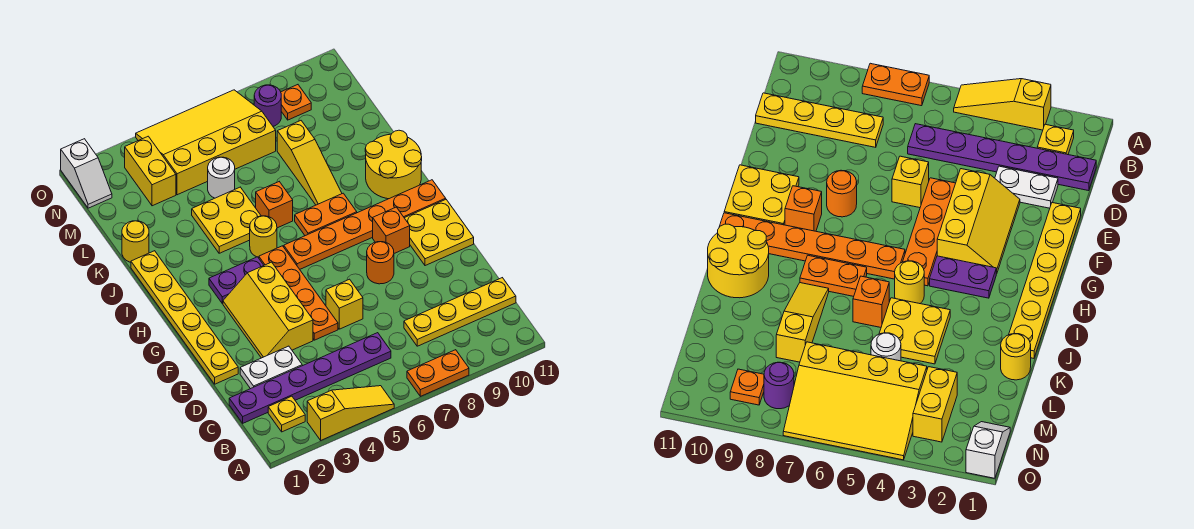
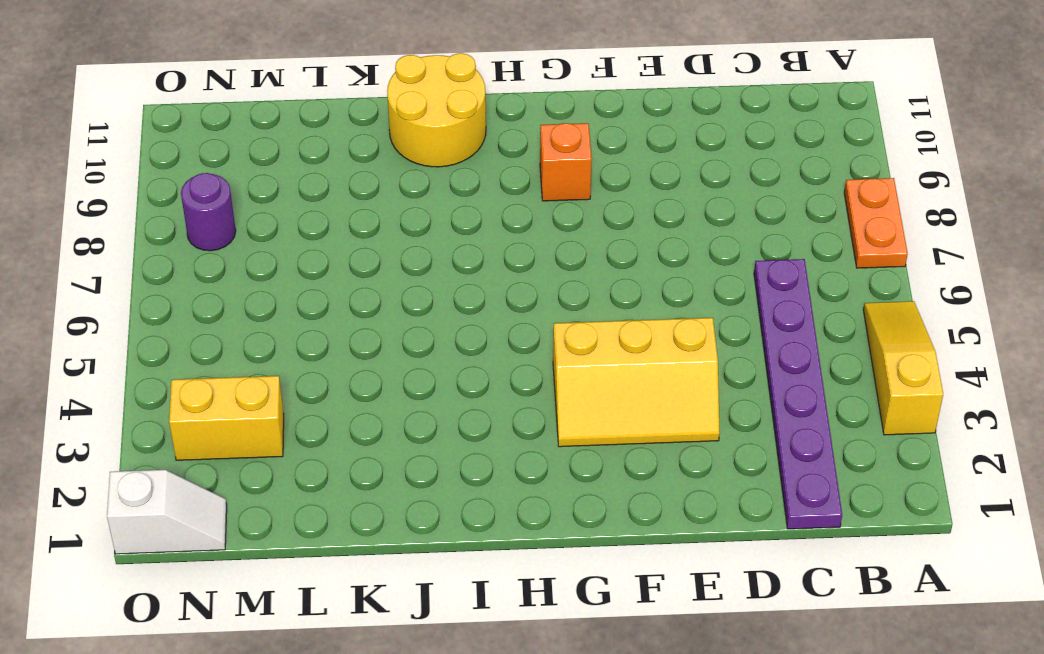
none -> yellow plate B2 level 1
none -> yellow plate C8:C11 level 1
none -> white plate D2:D3 level 1

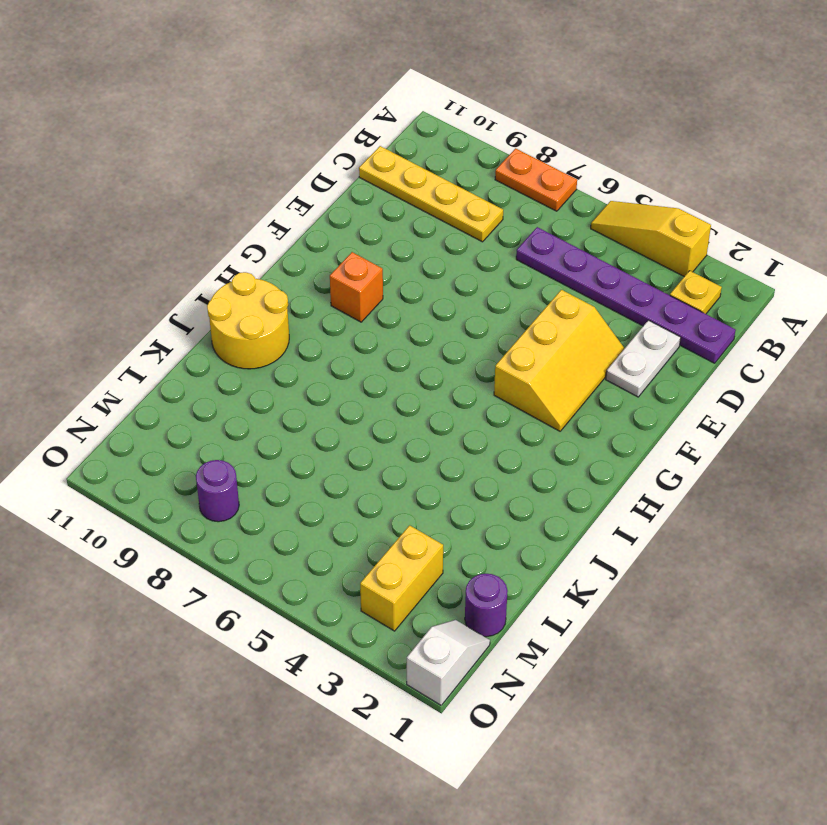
white plate D2:E2 level 1 -> white plate D2:D3 level 1
purple round brick M1 level 1 -> none
none -> yellow plate E1:J1 level 1
none -> orange plate E5:H5 level 1
none -> yellow brick E6 level 1

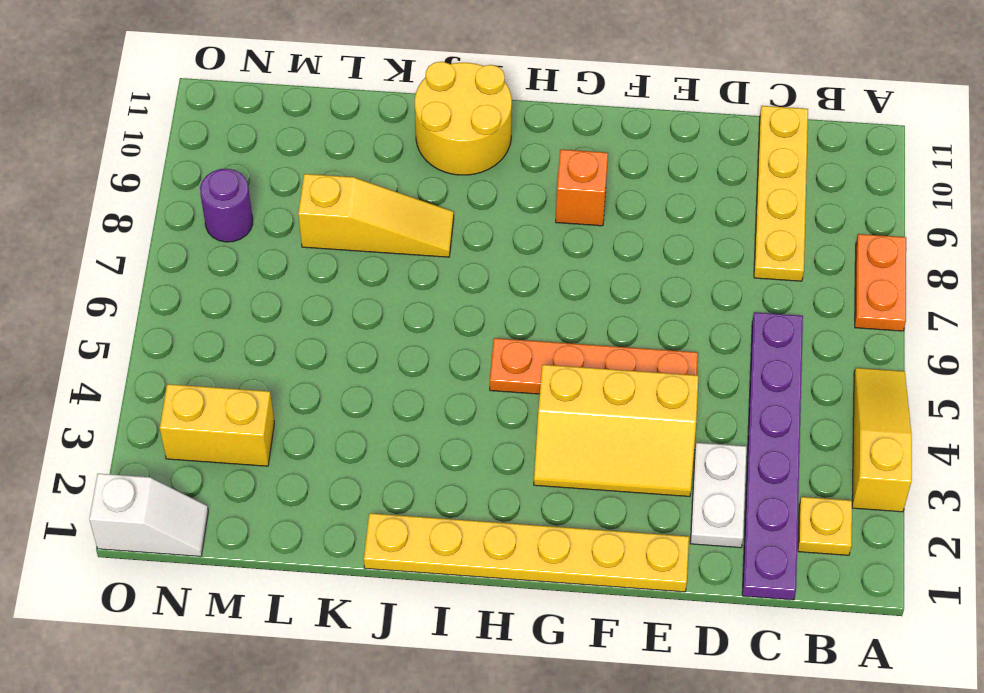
none -> yellow brick E6 level 1
none -> orange round brick F8 level 1
none -> yellow plate F10:G11 level 1

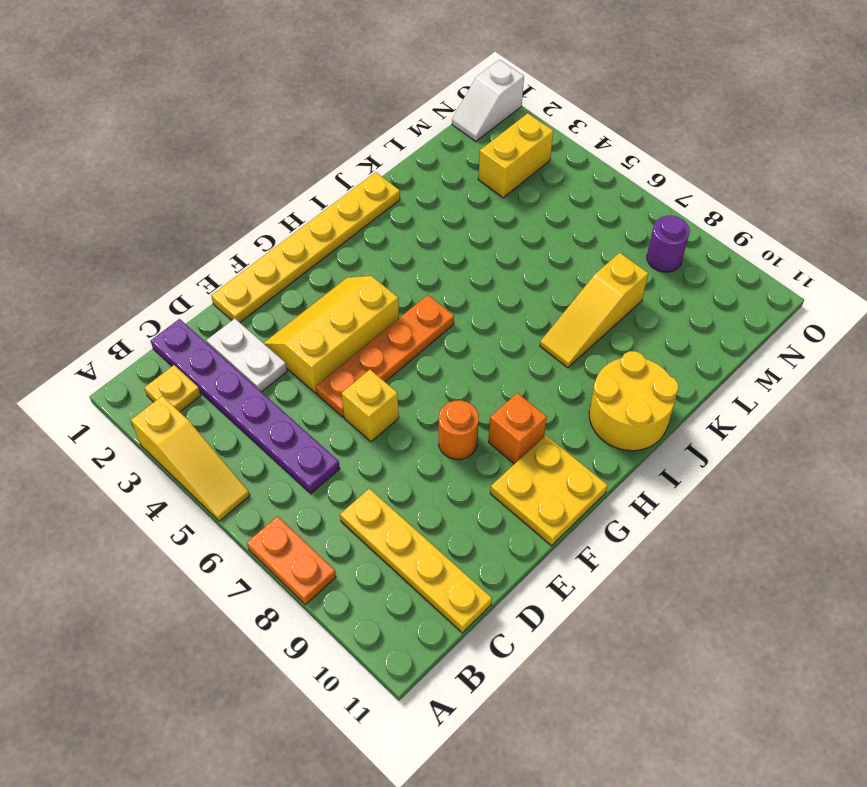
none -> purple plate H3:H4 level 1
none -> orange plate H6:H11 level 1
none -> yellow round brick I5 level 1

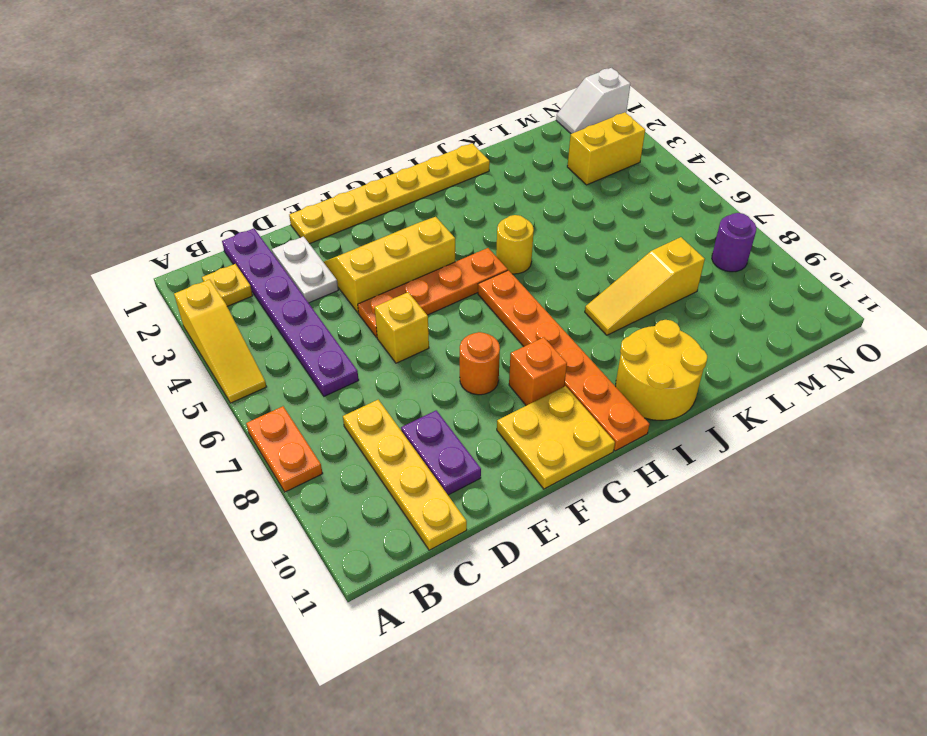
purple plate D9:D10 level 1 -> purple plate H3:H4 level 1
none -> orange plate I7:I8 level 1
none -> yellow plate J4:K5 level 1
none -> orange brick J6 level 1

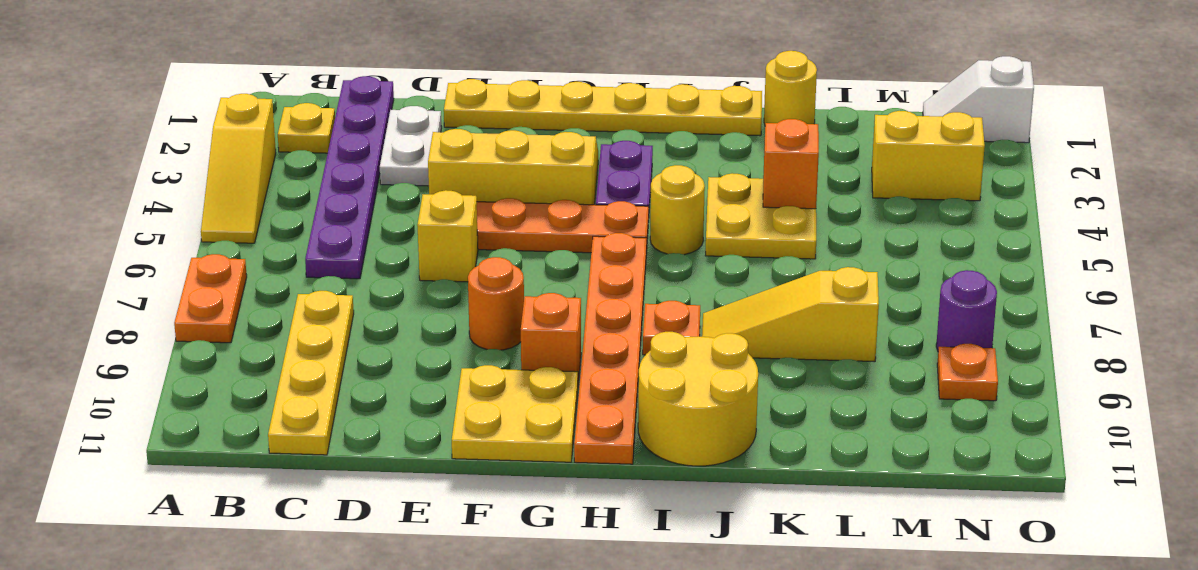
orange plate I8 level 1 -> orange plate I7:I8 level 1
orange brick K4 level 2 -> orange brick J6 level 1
none -> white round brick L5 level 1
none -> yellow slope M4:O7 level 1 top M

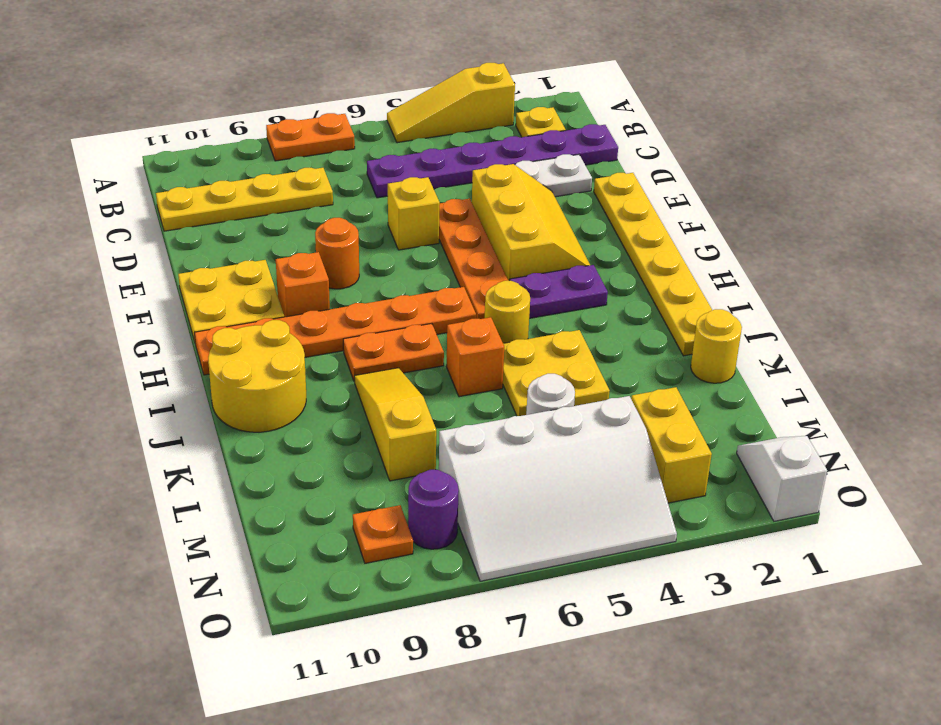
white slope M4:O7 level 1 top M -> yellow slope M4:O7 level 1 top M

